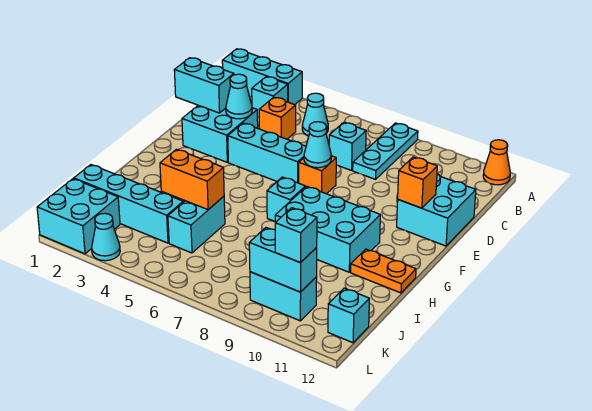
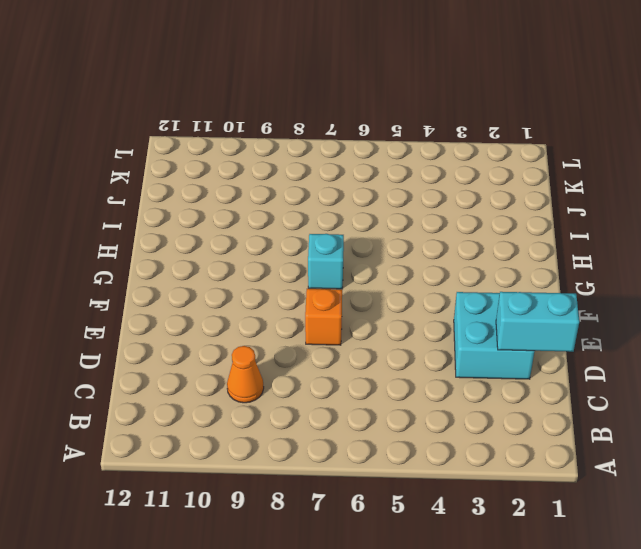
orange cone C9 level 1 -> orange cone A12 level 1
none -> cyan brick A1:A3 level 1
none -> cyan plate A8:C8 level 1
none -> cyan brick B3 level 1

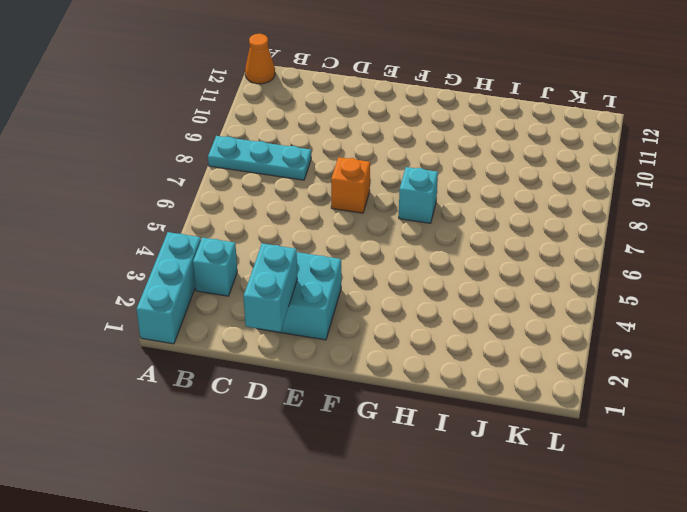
none -> cyan cone B5 level 1
none -> orange brick C4 level 1
none -> cyan brick C7 level 1

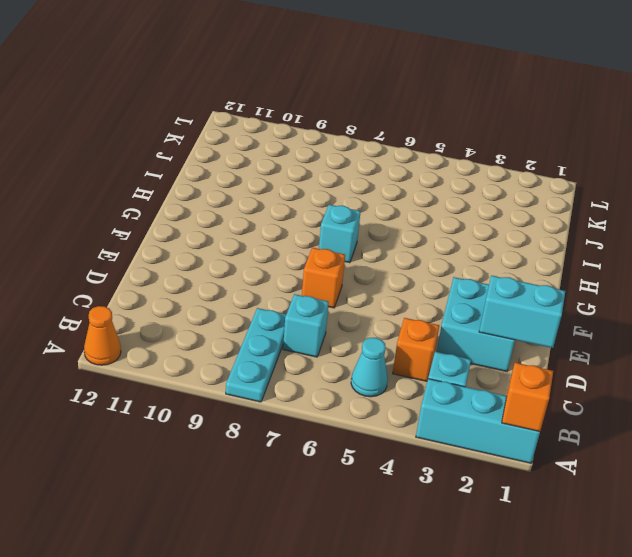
orange brick A1 level 2 -> orange brick E11 level 2
none -> cyan brick D11:E12 level 1
none -> cyan brick E4:E6 level 1
none -> cyan brick G8:H10 level 1

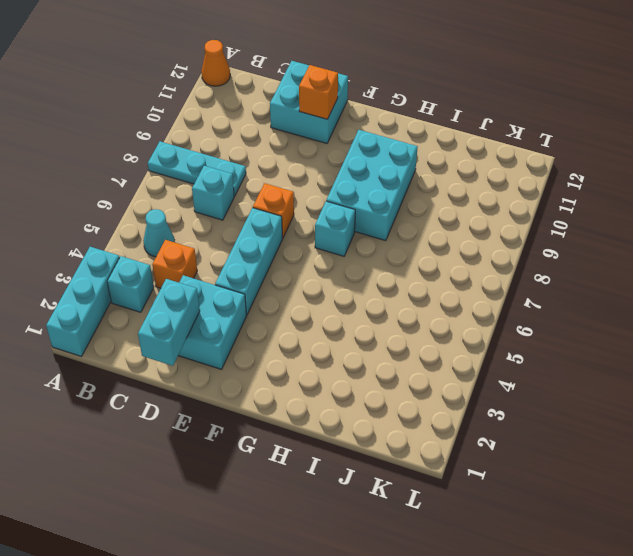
none -> orange plate H11:H12 level 1
none -> cyan brick I5:J5 level 1
none -> cyan brick J1:J4 level 1

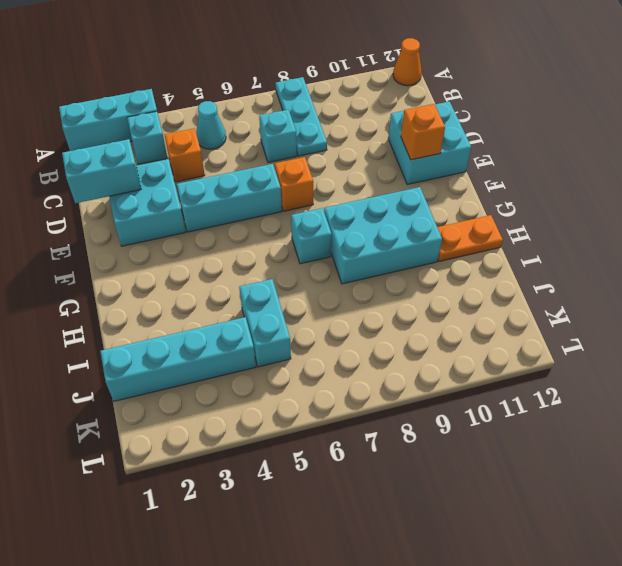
none -> cyan brick K1:L2 level 1
none -> cyan brick K9:K10 level 1
none -> cyan brick K12 level 1

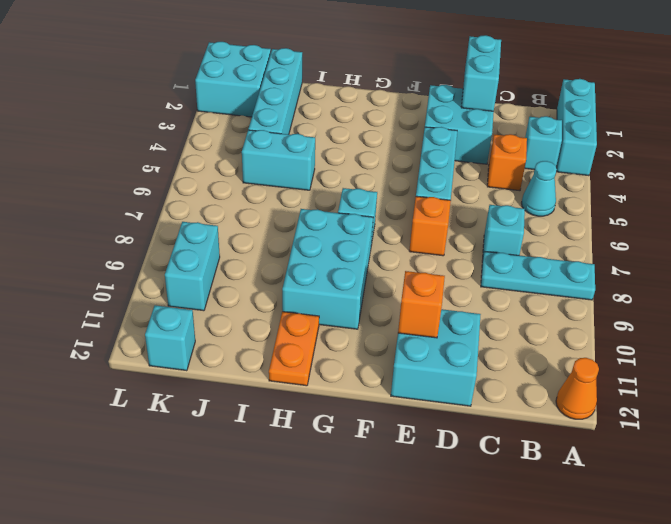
none -> cyan cone L3 level 1
none -> cyan cone D3 level 2
none -> cyan cone E7 level 2

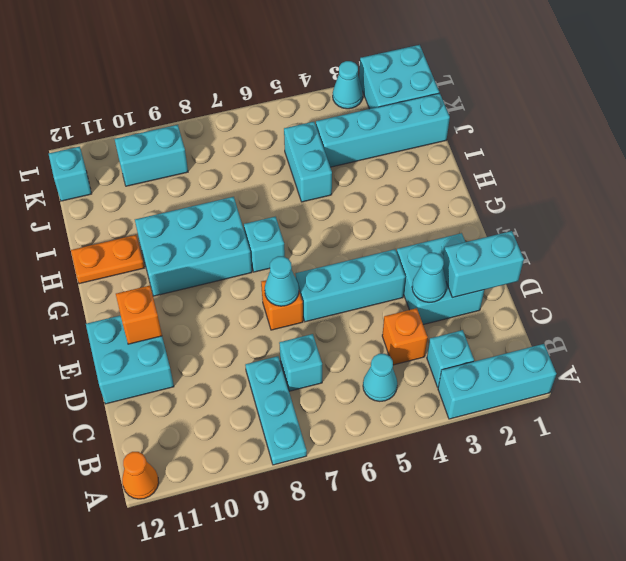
none -> orange brick I4:I5 level 2
none -> cyan brick K9:K10 level 2
none -> cyan brick K10 level 3

